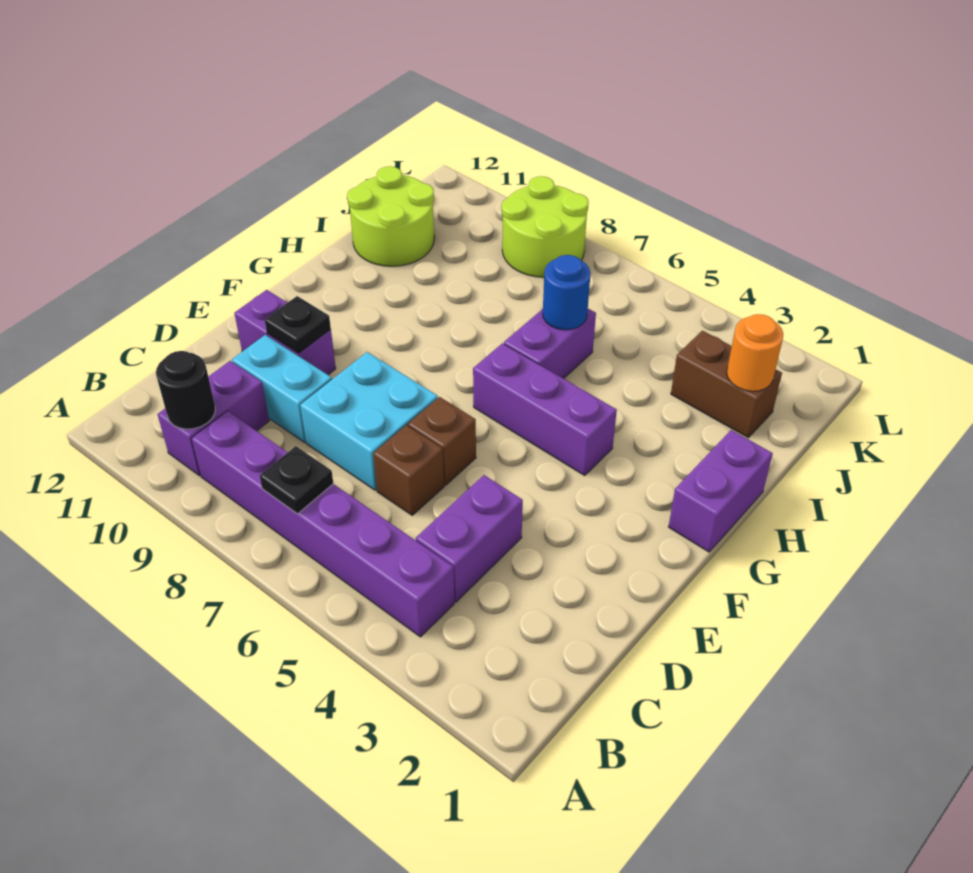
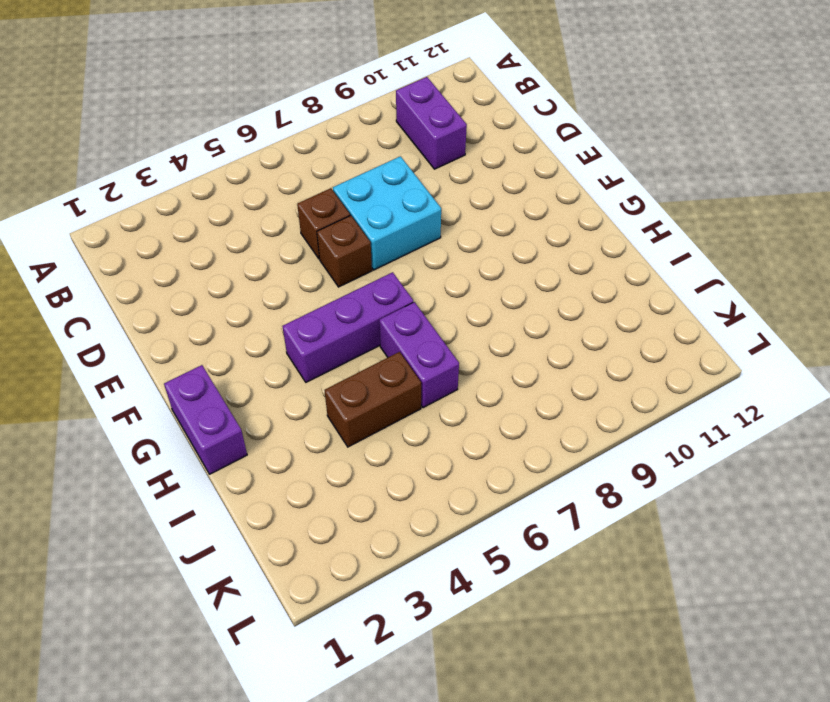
brown brick I4:I5 level 1 -> brown brick J2:J3 level 1
none -> purple brick B4:B9 level 1
none -> purple brick C4:D4 level 1
none -> cyan brick D9:D10 level 1

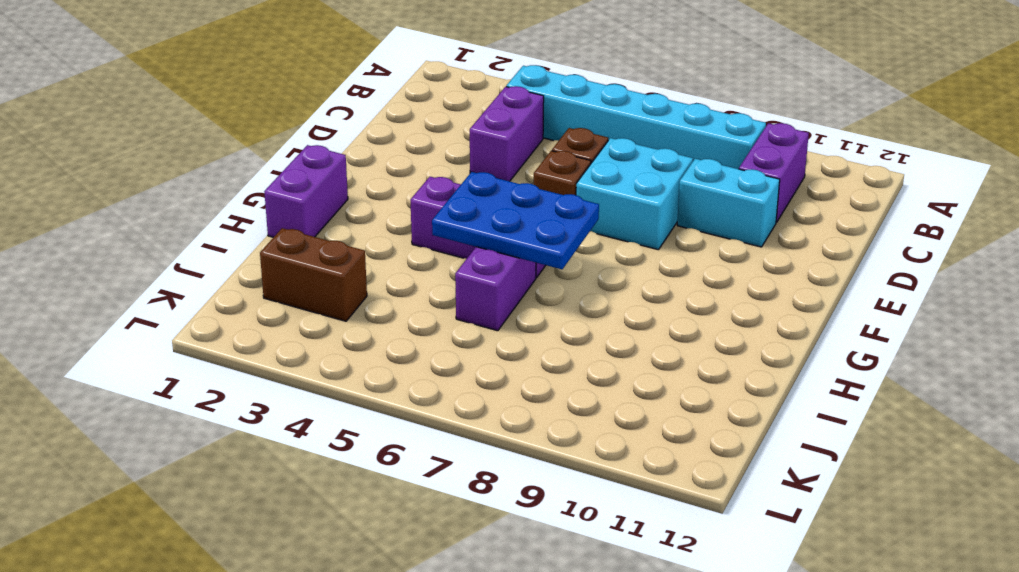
cyan brick B4:B9 level 1 -> purple brick B4:B9 level 1
blue plate G5:H7 level 2 -> none
none -> purple brick E10:E11 level 1
none -> lime round brick I11:J12 level 1
none -> lime round brick K8:L9 level 1

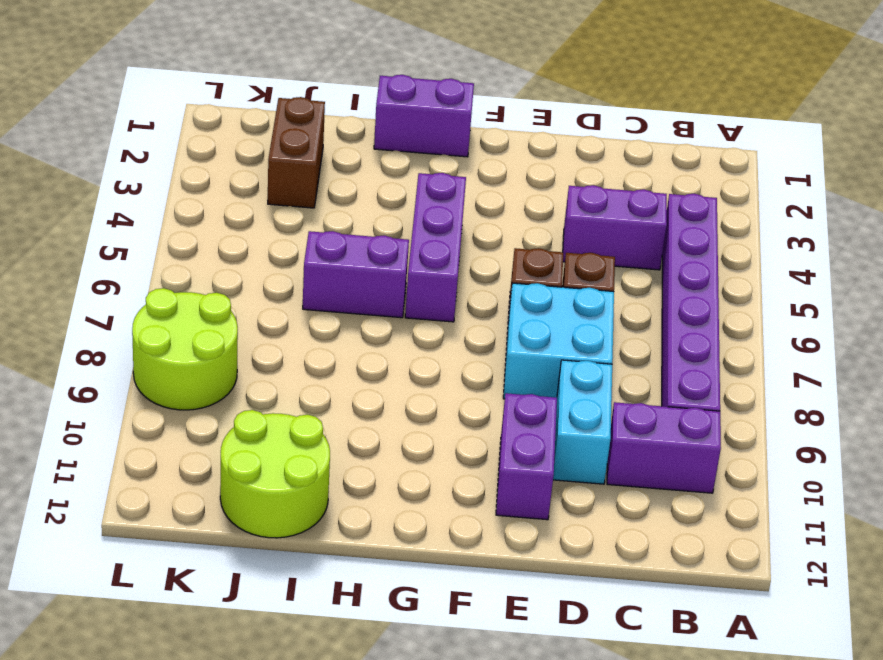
none -> black plate B7 level 2
none -> black round brick B10 level 2
none -> black plate E10 level 2

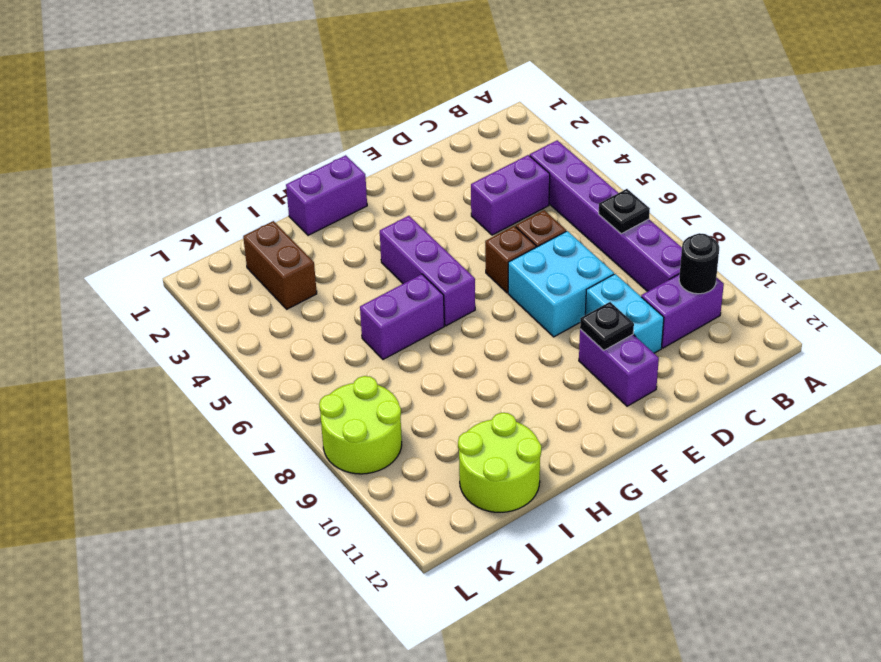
none -> blue round brick I6 level 2
none -> orange round brick J2 level 2

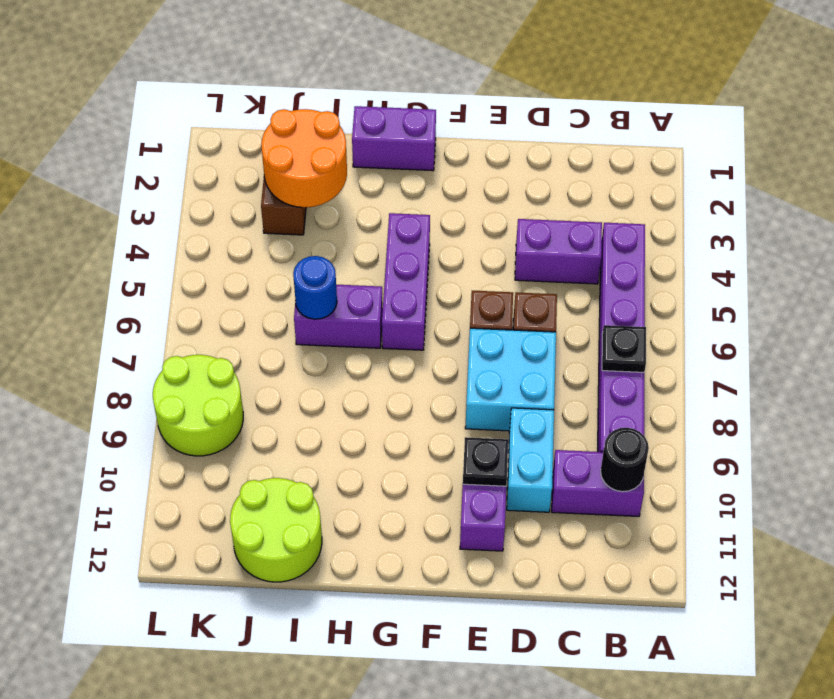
orange round brick I2:J3 level 2 -> orange round brick J2 level 2

